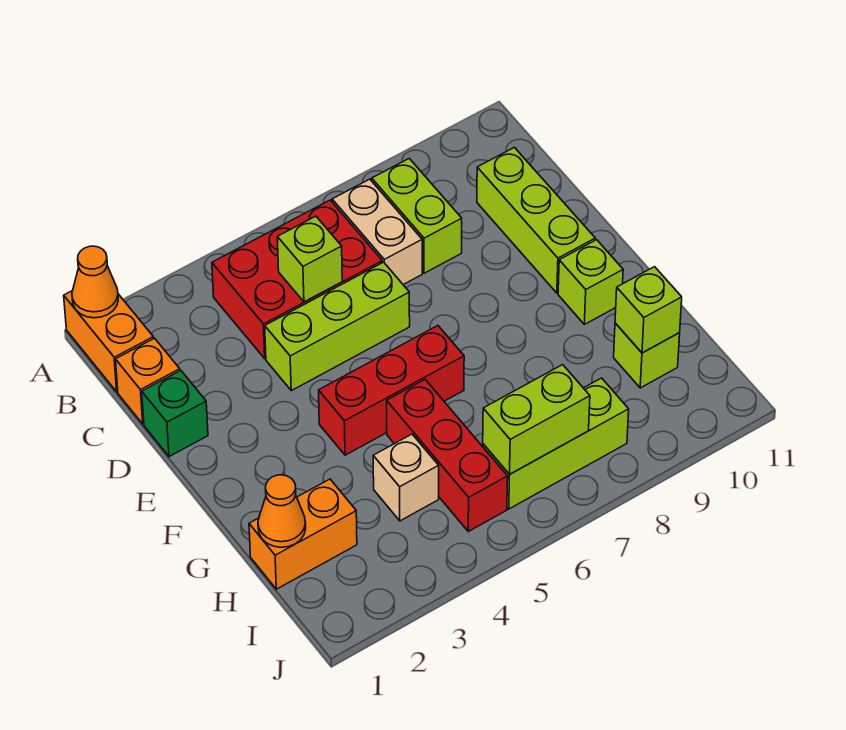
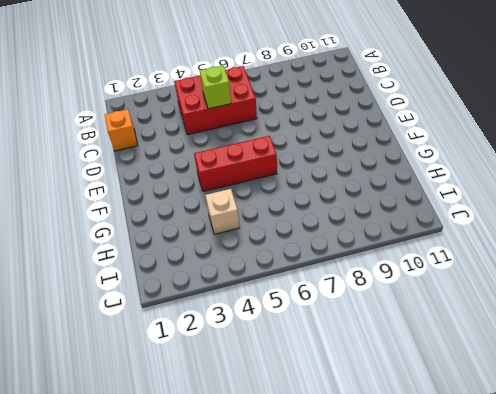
none -> orange brick A1:B1 level 1
none -> tan brick B7:C7 level 1
none -> lime brick B8:C8 level 1

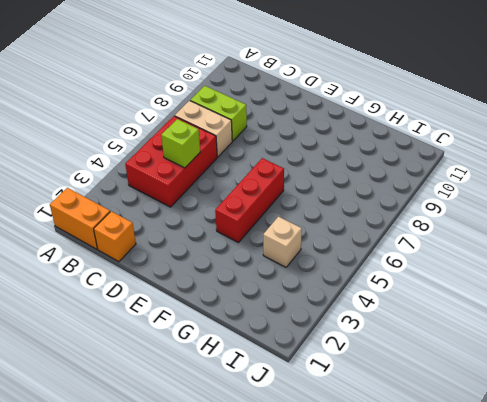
none -> lime brick C10:E10 level 1
none -> green brick D1 level 1
none -> lime brick D4:D6 level 1

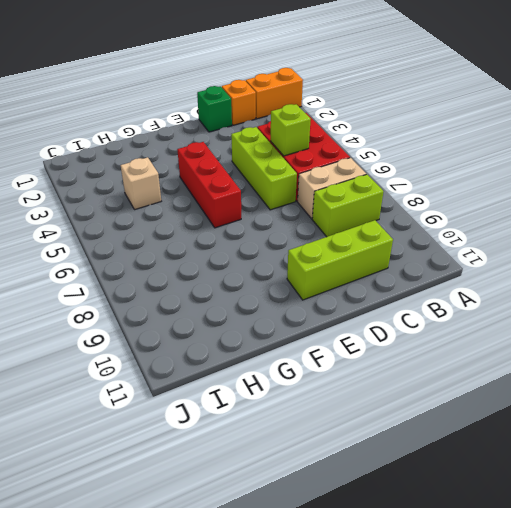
none -> lime brick F10 level 1
none -> red brick G5:I5 level 1
none -> orange brick H1:H2 level 1

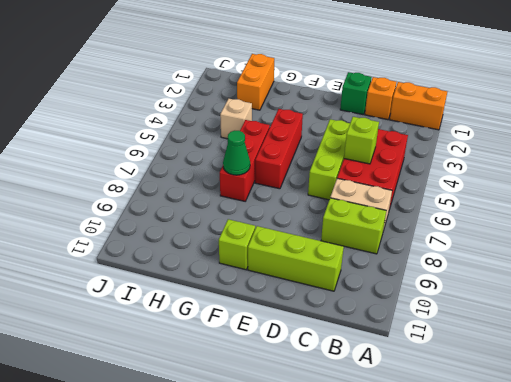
red brick G5:G7 level 1 -> red brick G5:I5 level 1
green cone G7 level 2 -> none
none -> lime brick H10 level 1
none -> lime brick I6:I8 level 1
none -> orange cone A1 level 2

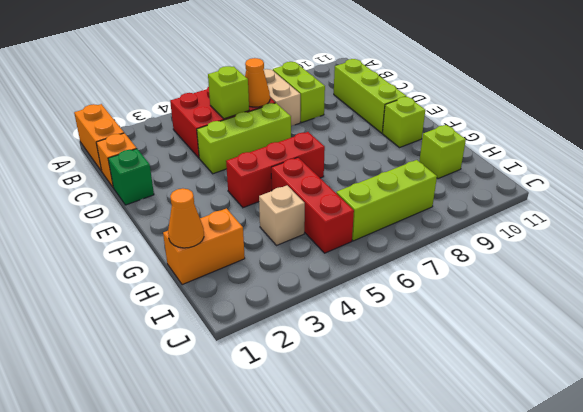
orange cone C6 level 2 -> orange cone A1 level 2
none -> lime brick H10 level 2
none -> lime brick I6:I7 level 2

